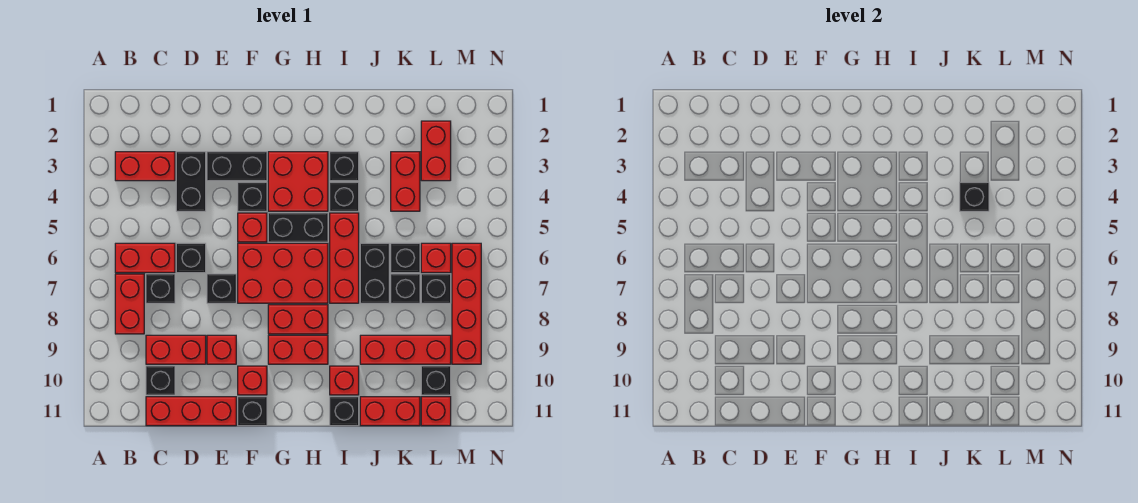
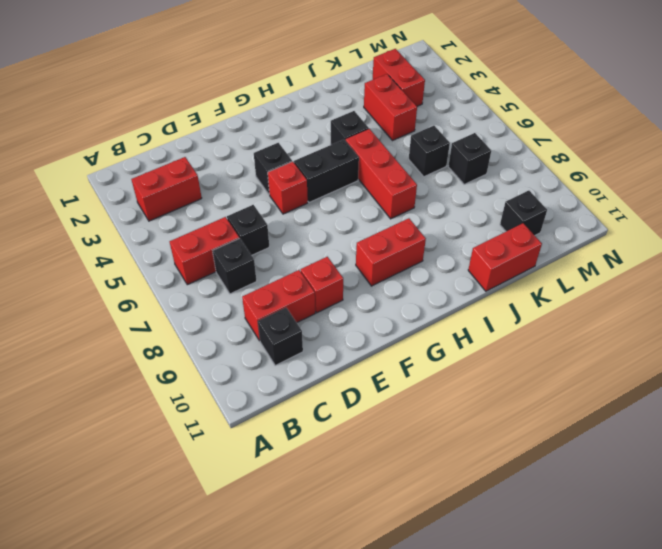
none -> red brick B7:B8 level 1
none -> red brick C11:E11 level 1
none -> black brick D3:D4 level 1
none -> black brick E3:F3 level 1

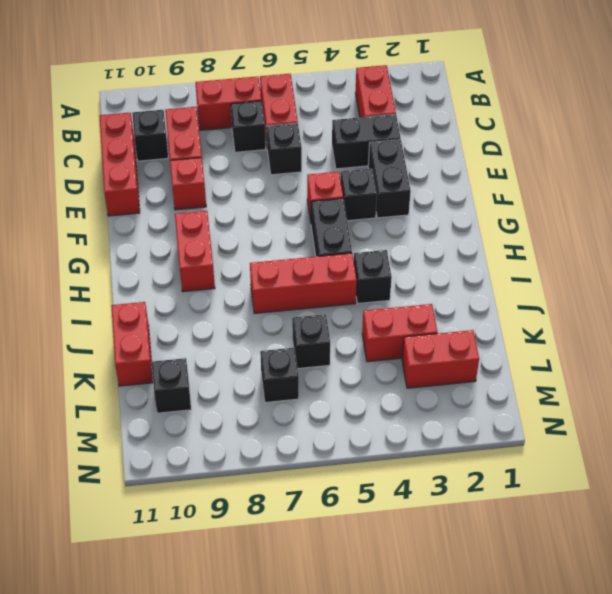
none -> black brick E7 level 1
none -> red brick F6:H7 level 1
none -> red brick F10 level 1
none -> black brick F11 level 1

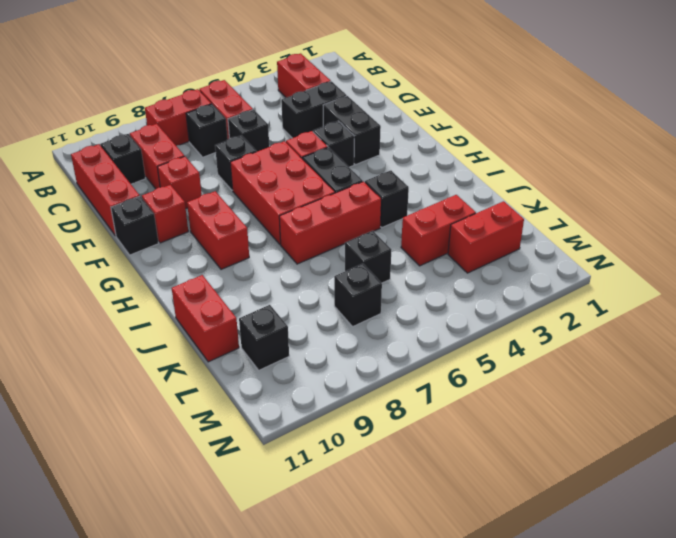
none -> red brick G3:H4 level 1
none -> red brick G8:H8 level 1
none -> black brick I3 level 1
none -> red brick I10 level 1

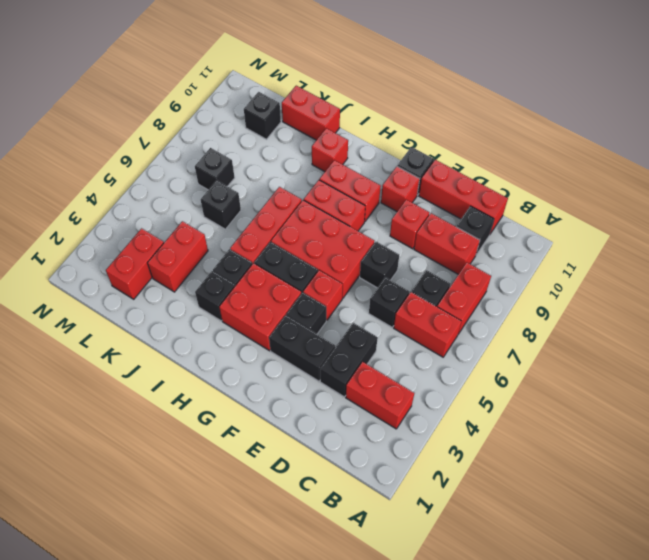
none -> black brick I11 level 1
none -> black brick J6:J7 level 1
none -> red brick J9:L9 level 1
none -> black brick K7 level 1

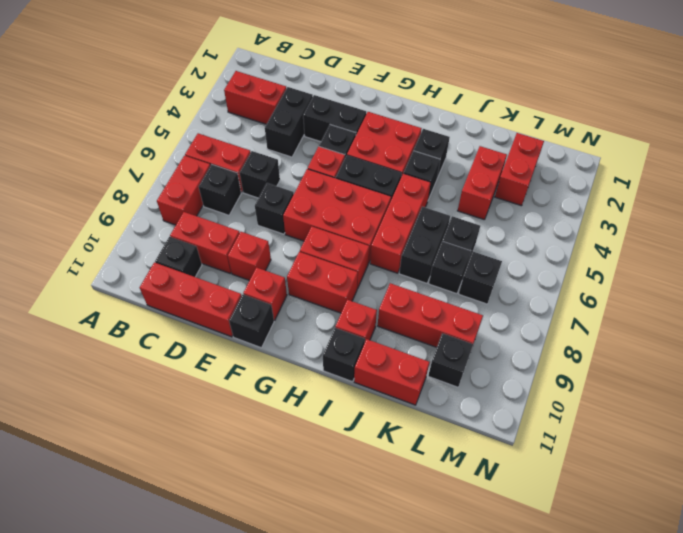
none -> red brick L6 level 1
none -> red brick L11 level 1
none -> red brick M6:M9 level 1
none -> black brick K4 level 2

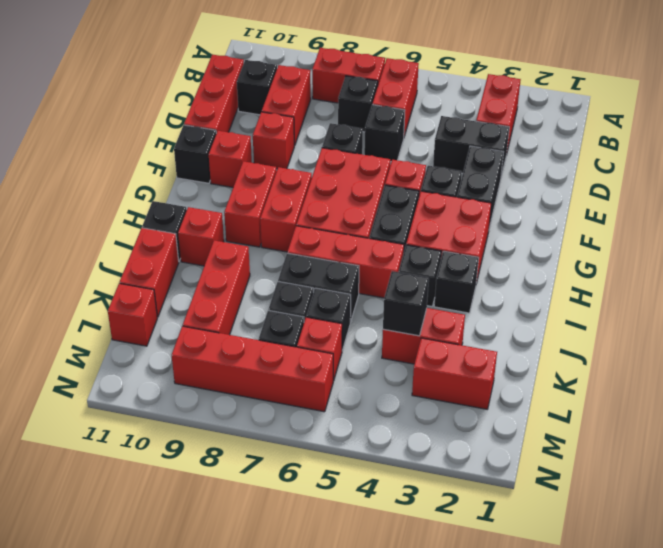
none -> black brick L10 level 1

